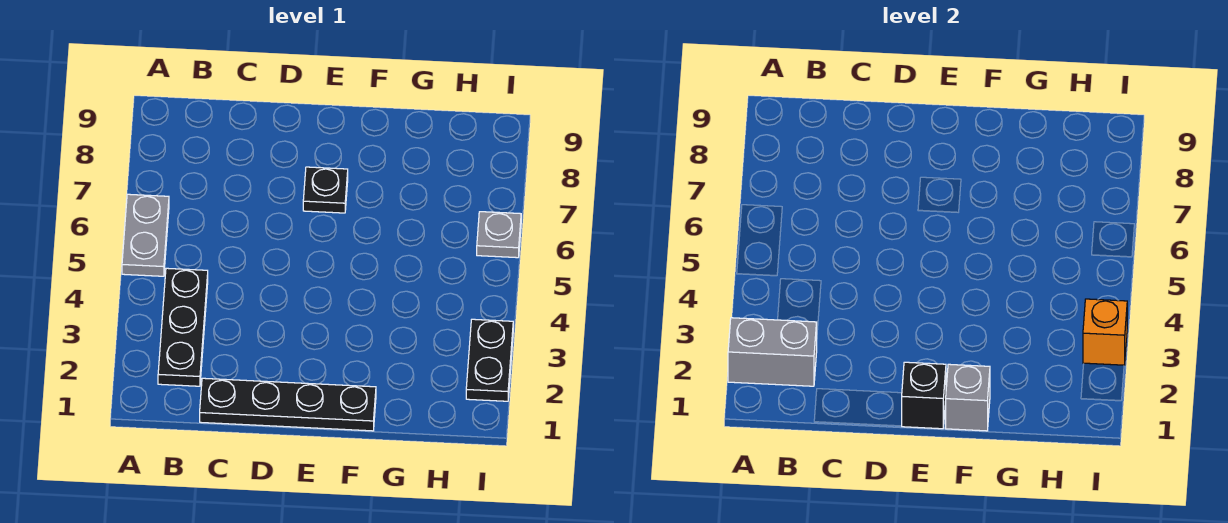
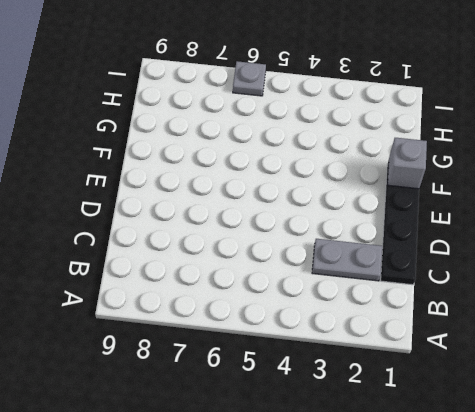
grey plate C2:C3 level 1 -> grey plate A5:A6 level 1
none -> black plate B2:B4 level 1
none -> black plate E7 level 1

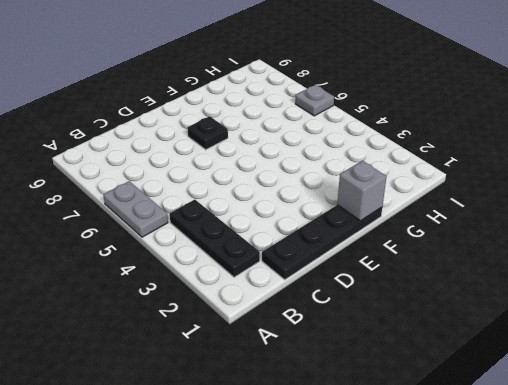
none -> black plate I2:I3 level 1
none -> grey brick A2:B2 level 2

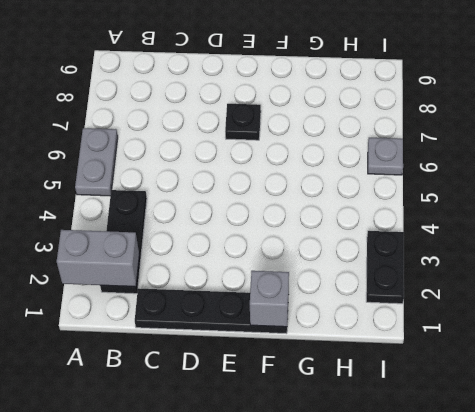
none -> black brick E1 level 2
none -> orange brick I3 level 2

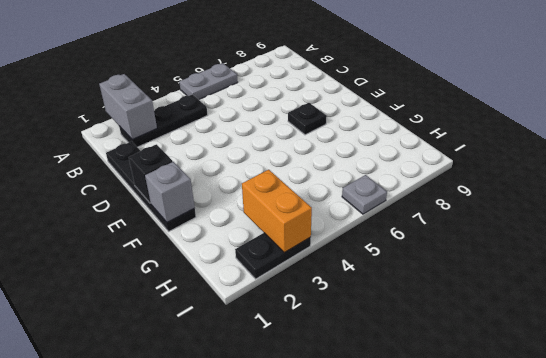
orange brick H3:I3 level 2 -> orange brick I3 level 2

